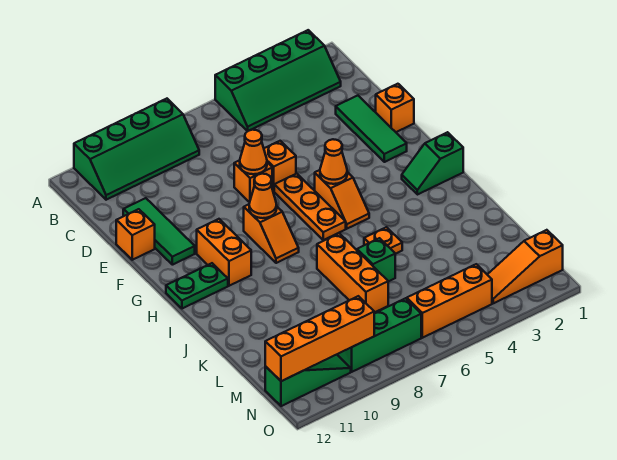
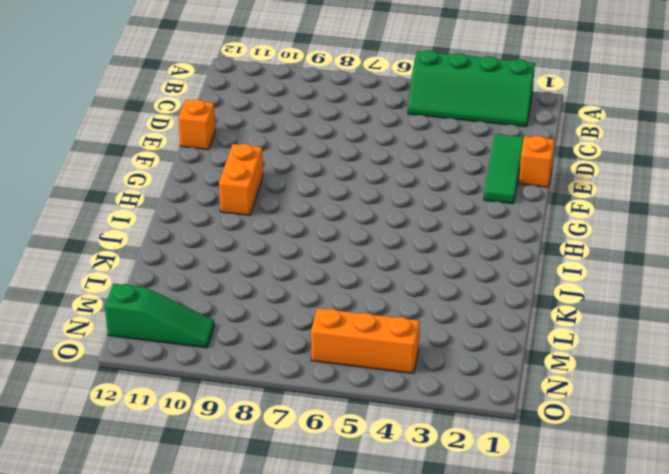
none -> green slope A8:B11 level 1 top A
none -> green tile D11:F11 level 1
none -> orange brick E6 level 1

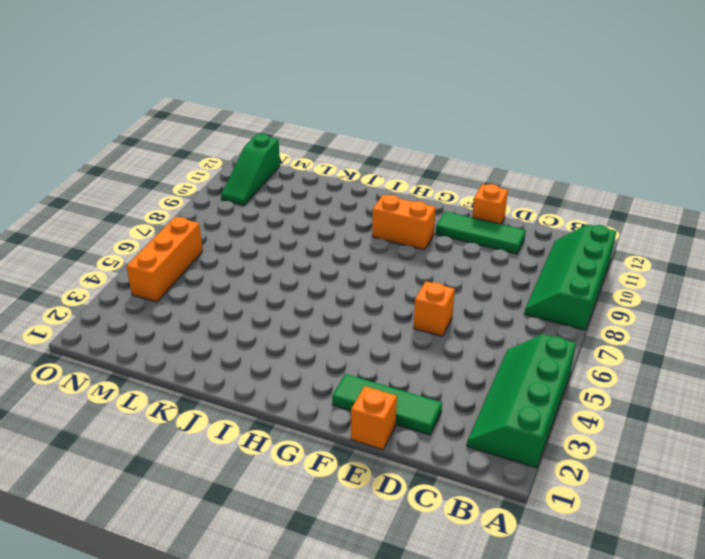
none -> orange brick E7 level 1
none -> orange plate F6:H6 level 1
none -> orange slope G5:H5 level 1 top G

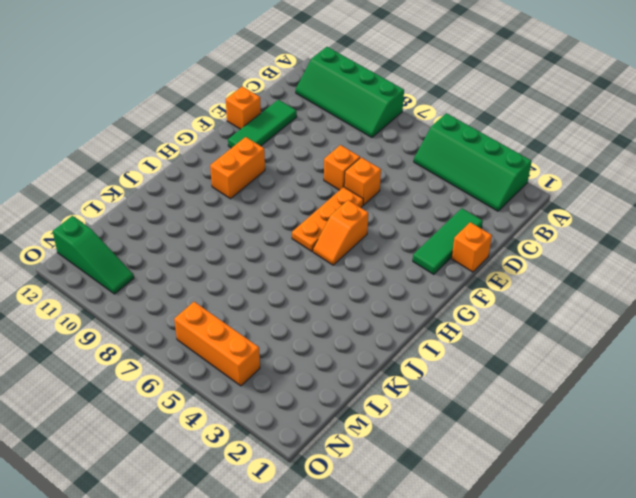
none -> orange slope G8:H8 level 1 top G
none -> green slope H1:H2 level 1 top 1
none -> green plate H11:H12 level 1

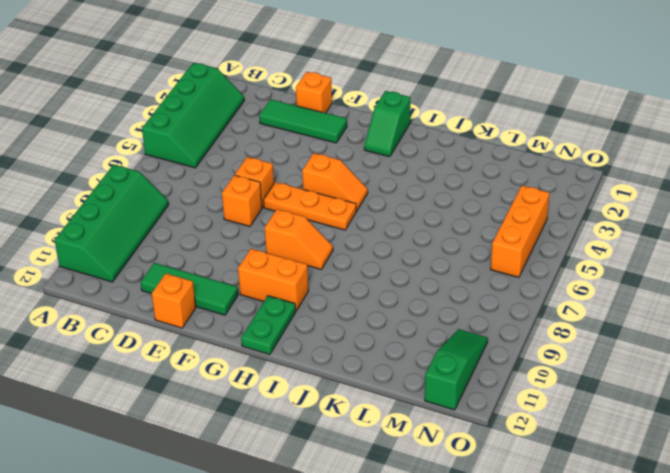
none -> orange plate J5 level 1
none -> orange brick J7:L7 level 1
none -> green brick K6 level 1

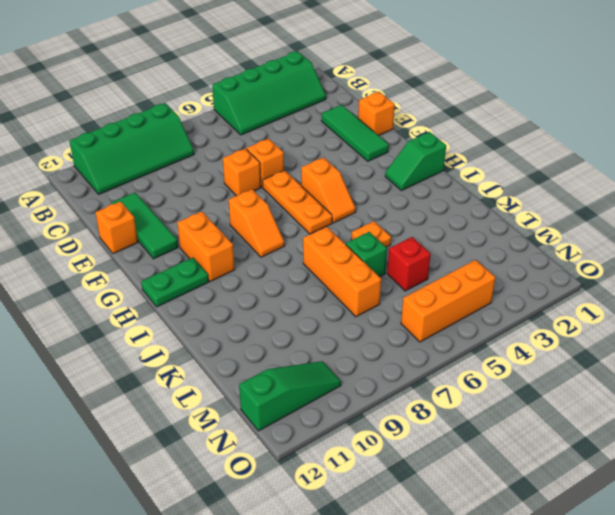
red brick L5 level 1 -> none
none -> orange slope N1:N3 level 1 top 1
none -> green brick N7:N9 level 1
none -> orange cone E7 level 2

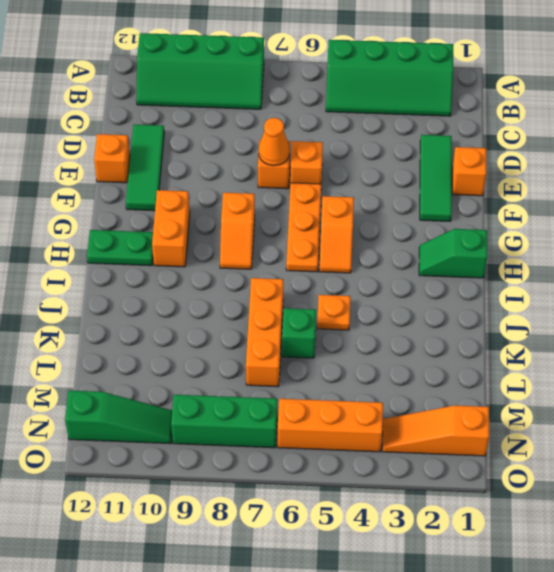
none -> orange cone G5 level 2
none -> orange cone G8 level 2
none -> orange brick N9:N12 level 2

